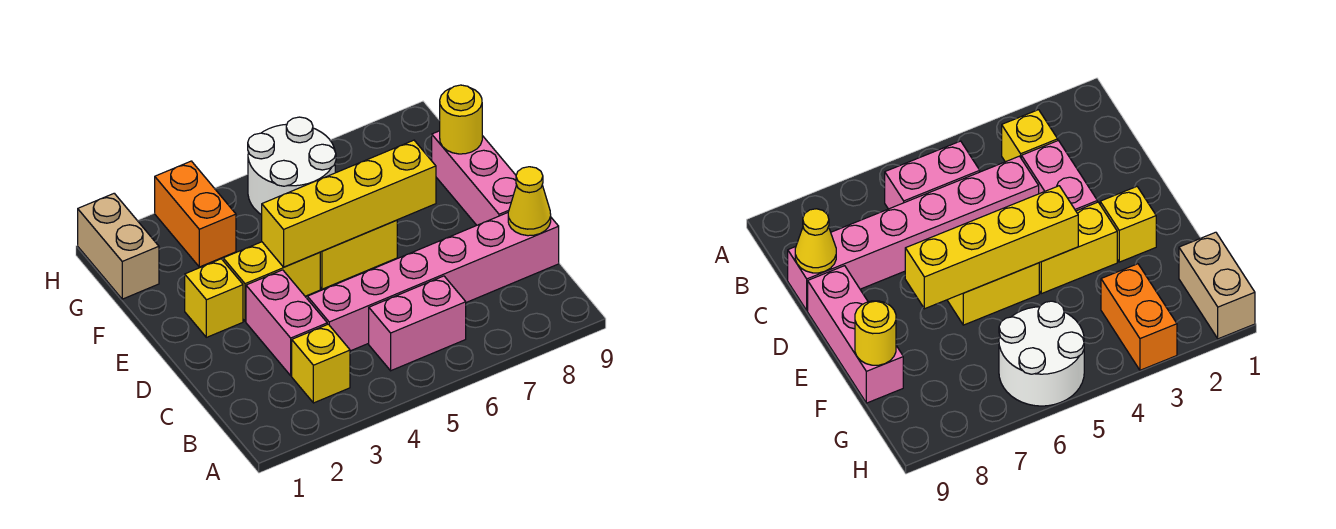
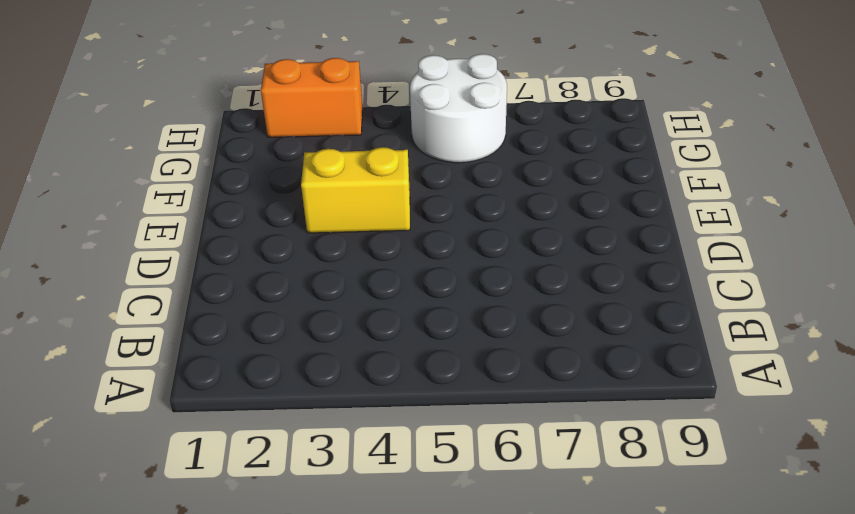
orange brick H2:H3 level 1 -> orange brick G3:H3 level 1
none -> yellow brick B3 level 1
none -> pink brick B5:B6 level 1
none -> pink brick C3:D3 level 1

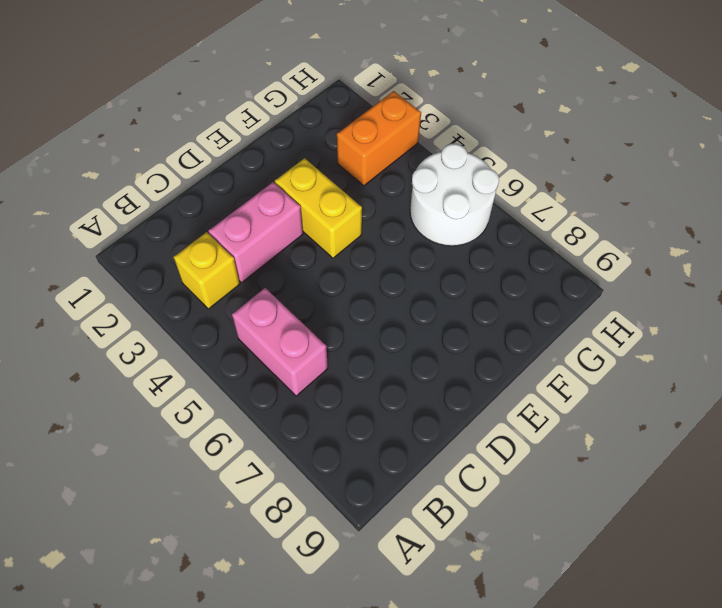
none -> pink brick C4:C9 level 1
none -> pink brick D9:F9 level 1
none -> yellow brick E2 level 1

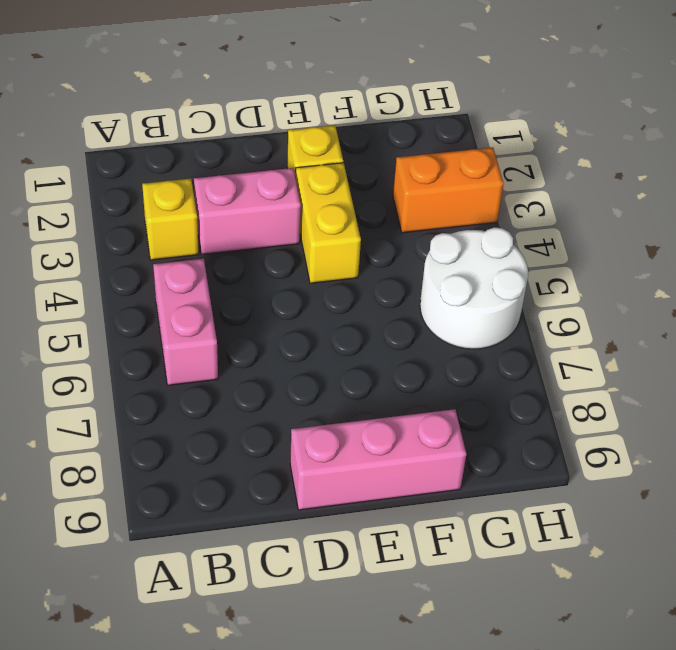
none -> pink brick C4:C9 level 1
none -> yellow brick E5:E6 level 1
none -> tan brick G1:H1 level 1

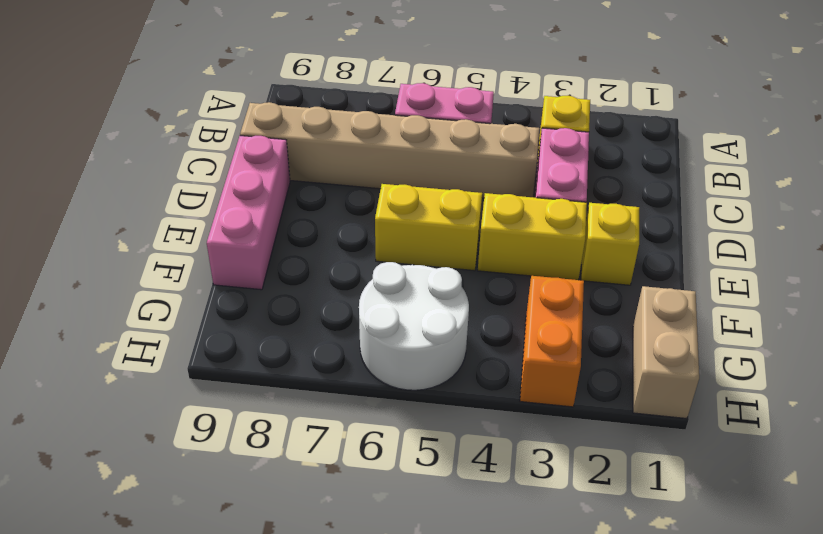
tan brick C4:C9 level 1 -> pink brick C4:C9 level 1
none -> yellow cone C9 level 2
none -> yellow brick E4:E7 level 2
none -> yellow round brick F9 level 2

